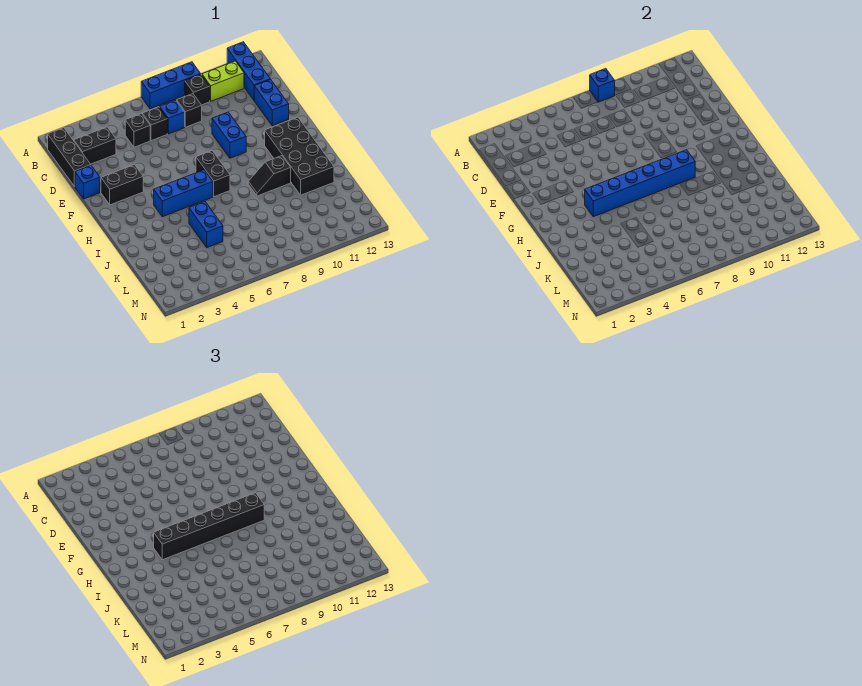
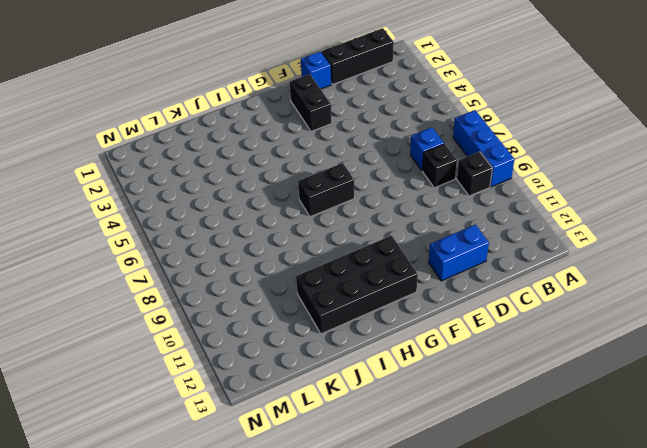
none -> blue brick A12:C12 level 1
none -> lime brick B10:B11 level 1
none -> black brick C2:C3 level 1

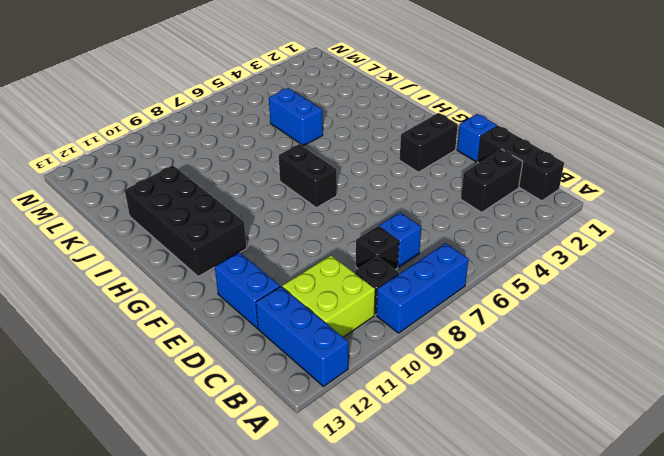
lime brick B10:C11 level 1 -> lime brick B10:B11 level 1
none -> black brick C5 level 1
none -> black brick C6 level 1
none -> blue brick E9:F9 level 1

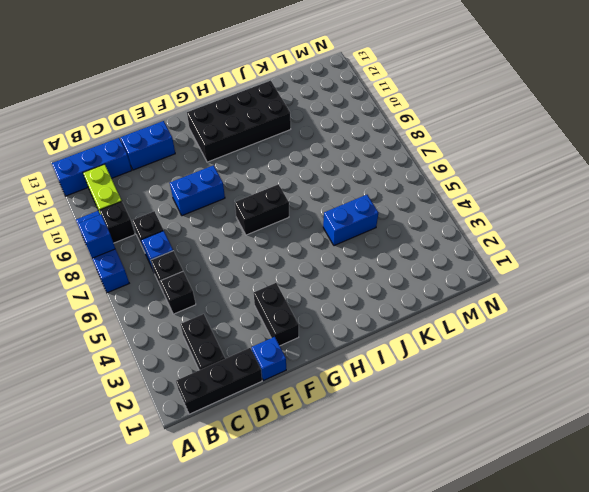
none -> blue brick H4:H6 level 1
none -> black slope I9:I10 level 1 top 10
none -> blue brick H4:H9 level 2

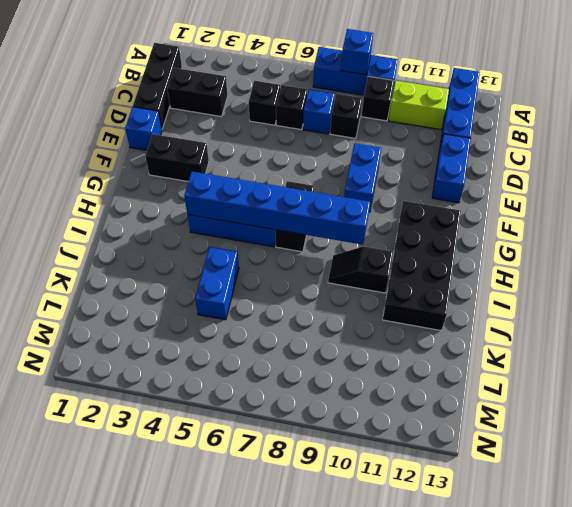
none -> black brick H4:H9 level 3

